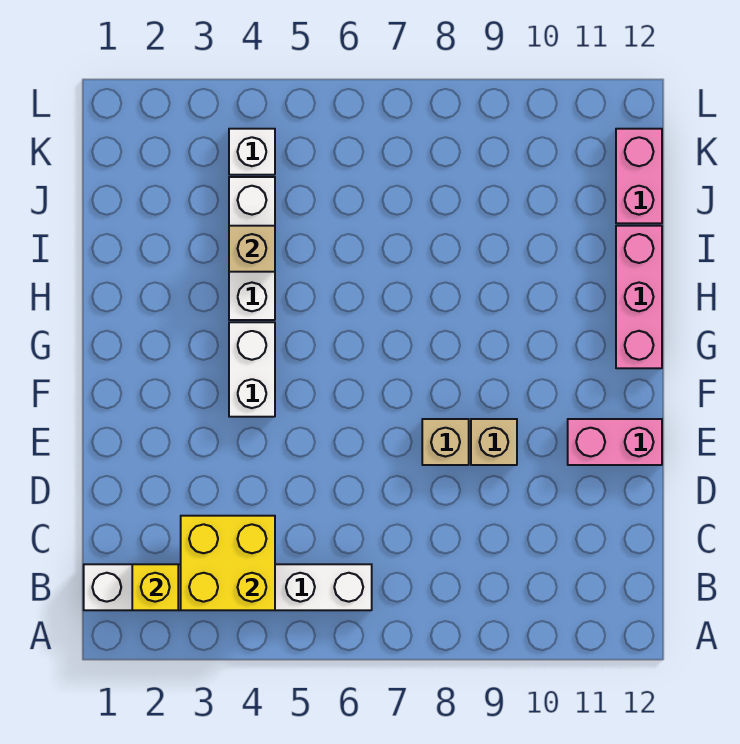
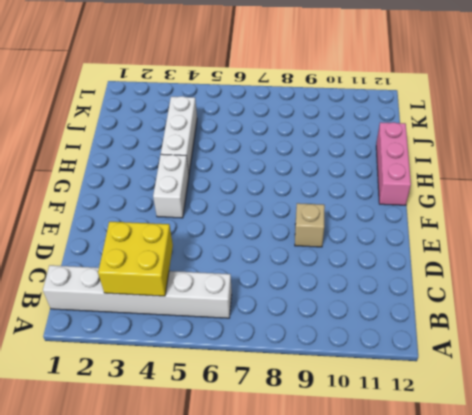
none -> tan brick E8 level 1
none -> pink brick E11:E12 level 1
none -> pink brick J12:K12 level 1

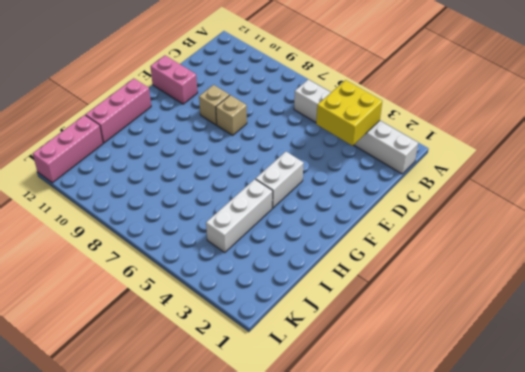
pink brick J12:L12 level 1 -> pink brick J12:K12 level 1
none -> white brick K4 level 1
none -> yellow brick B2 level 2
none -> tan brick I4 level 2

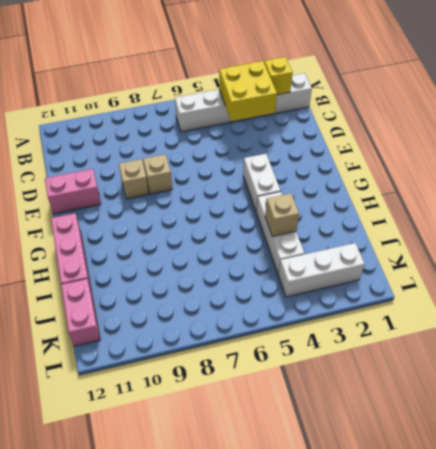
white brick K2:K4 level 1 -> white brick K4 level 1

